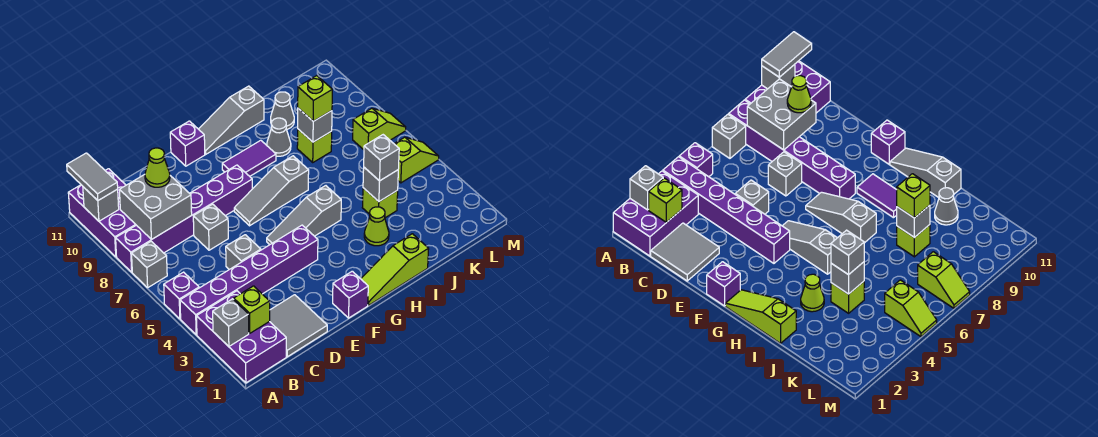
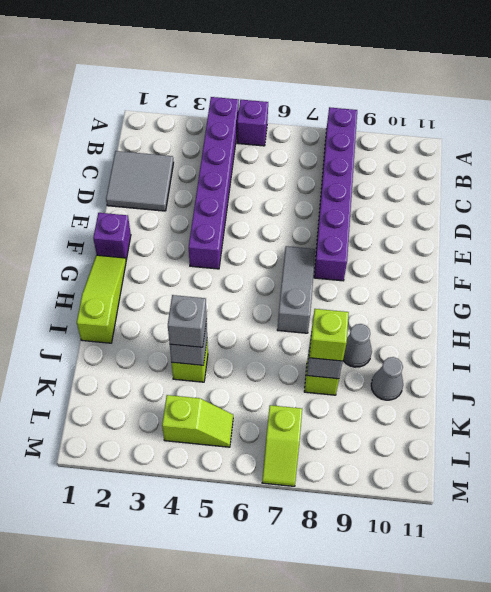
lime slope L4:L5 level 1 top 4 -> lime slope L5:M5 level 1 top L
none -> purple brick A1:B3 level 1
none -> grey brick A7 level 1
none -> purple brick A9:B11 level 1
none -> grey brick D5 level 1

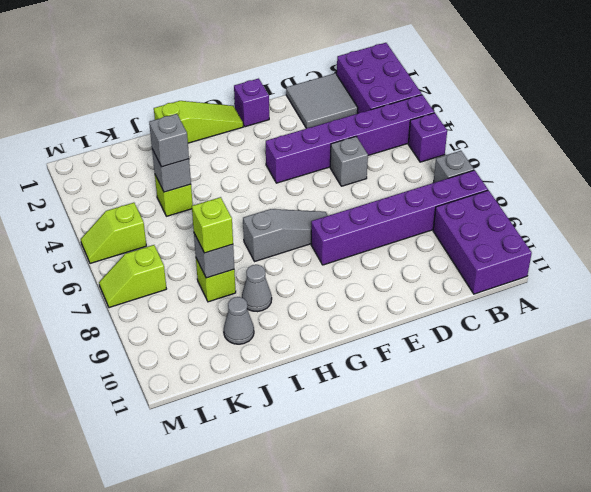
none -> grey brick D7 level 1
none -> grey slope F5:H5 level 1 top H
none -> purple brick F11 level 1
none -> purple tile G9:H9 level 1

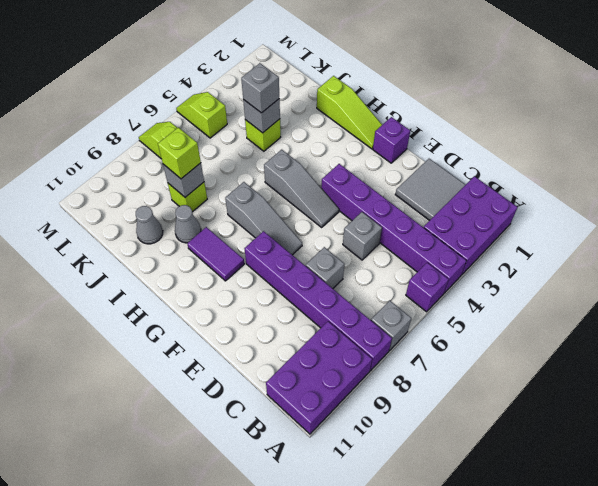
none -> purple brick F11 level 1
none -> grey slope G11:I11 level 1 top I
none -> lime cone I3 level 1
none -> grey brick A2 level 2

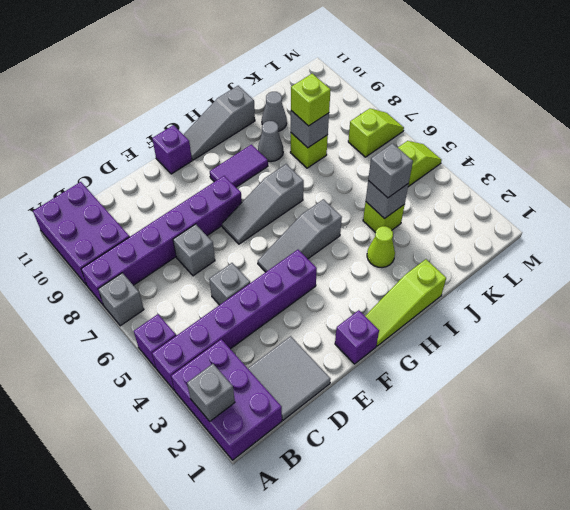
none -> grey brick A10 level 2
none -> lime brick B2 level 2
none -> grey brick B8:C9 level 2
none -> grey tile A10:A11 level 3

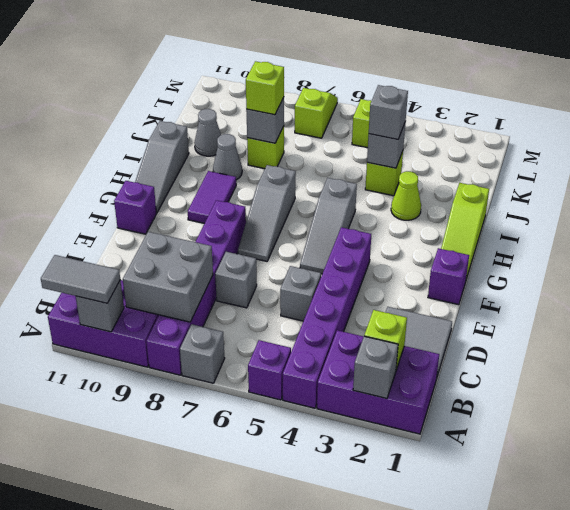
none -> lime cone C9 level 3

